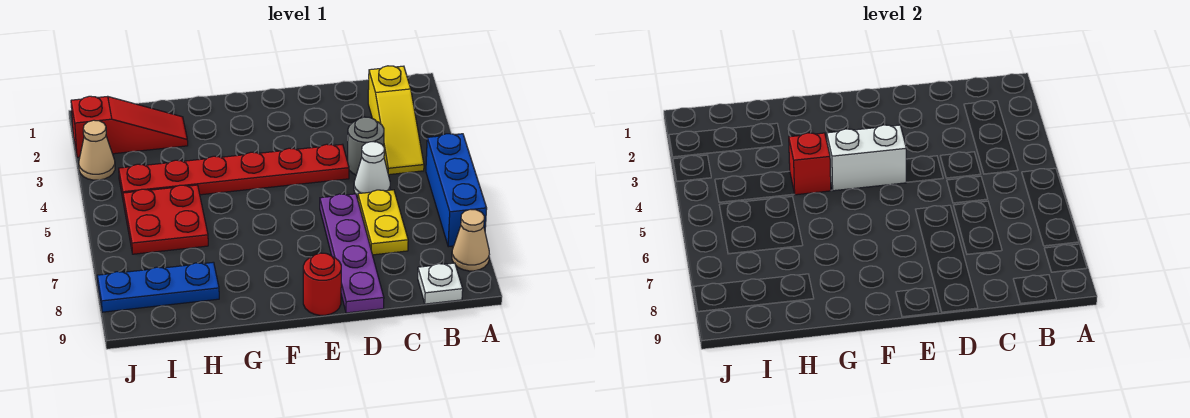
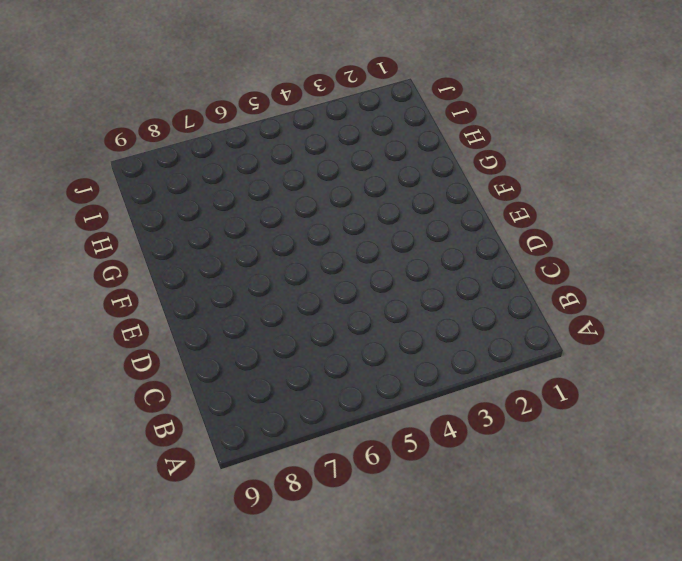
none -> blue brick A5:A7 level 1
none -> tan cone A8 level 1
none -> yellow slope B2:B4 level 1 top 2

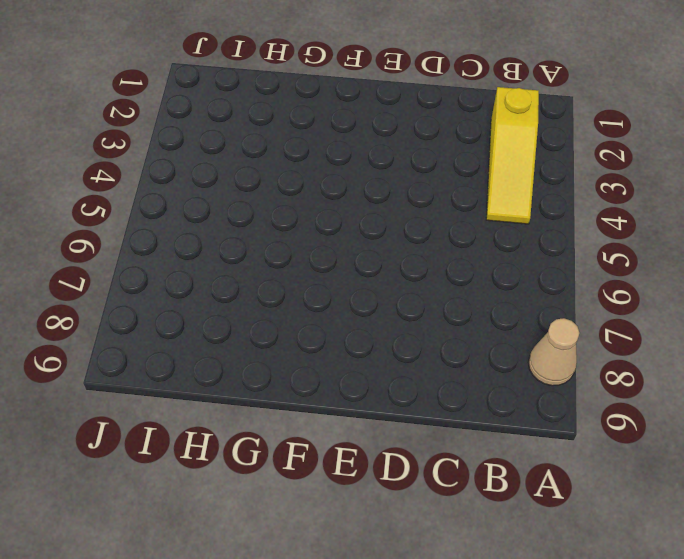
none -> blue brick A5:A7 level 1
none -> white plate B9 level 1
none -> grey round brick C4 level 1

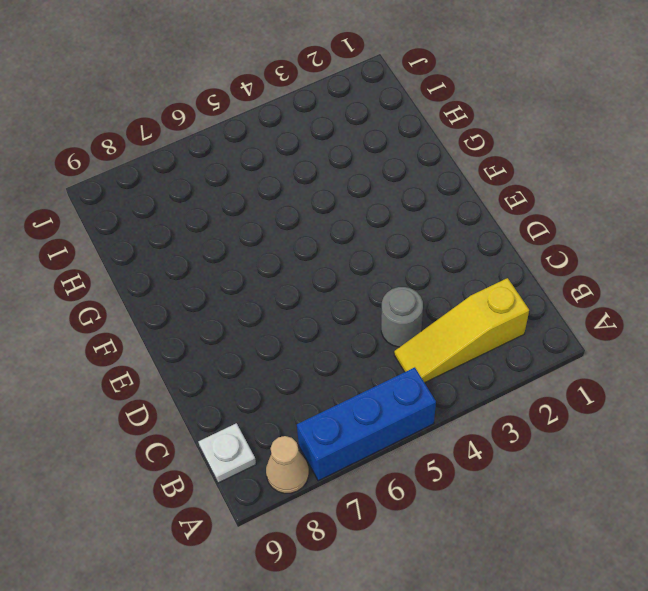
none -> white cone C5 level 1
none -> yellow plate C6:C7 level 1
none -> red plate D4:I4 level 1

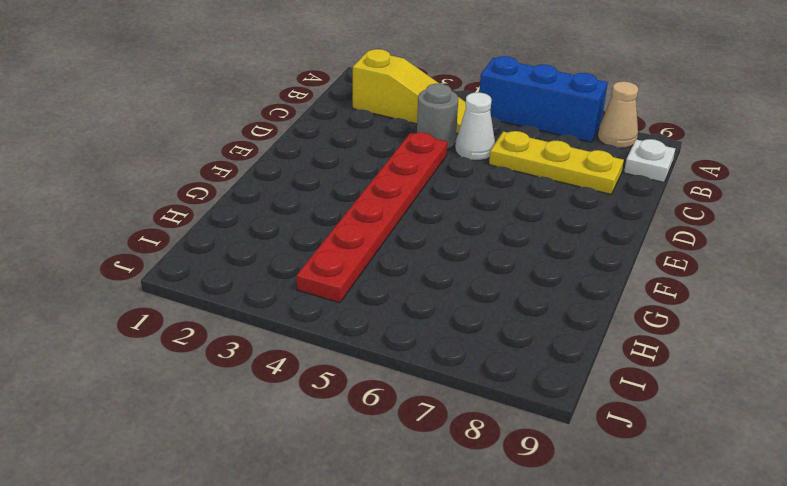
yellow plate C6:C8 level 1 -> yellow plate C6:C7 level 1
none -> purple plate D6:D9 level 1
none -> red round brick E9 level 1
none -> red slope H2:J2 level 1 top J

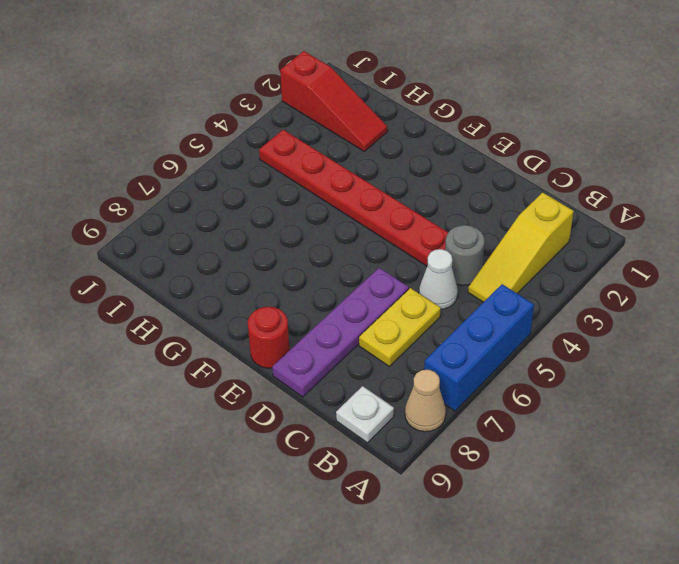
none -> red plate H5:I6 level 1
none -> blue plate H8:J8 level 1
none -> tan cone J3 level 1

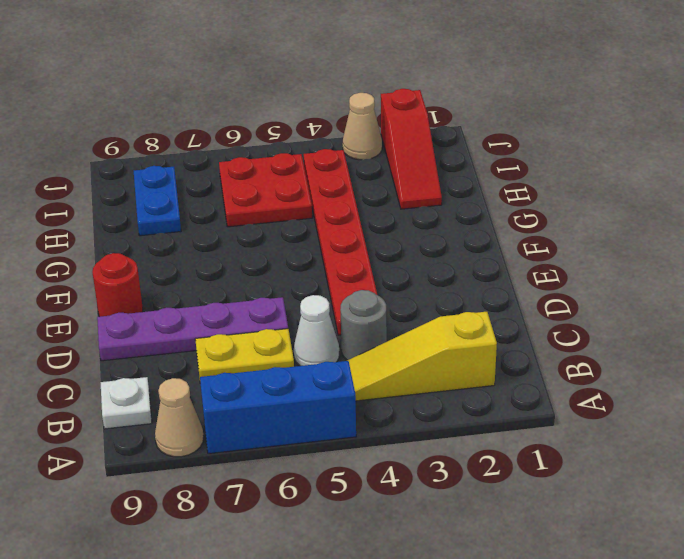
blue plate H8:I8 level 1 -> blue plate H8:J8 level 1
none -> white brick E4:F4 level 2
none -> red brick G4 level 2

